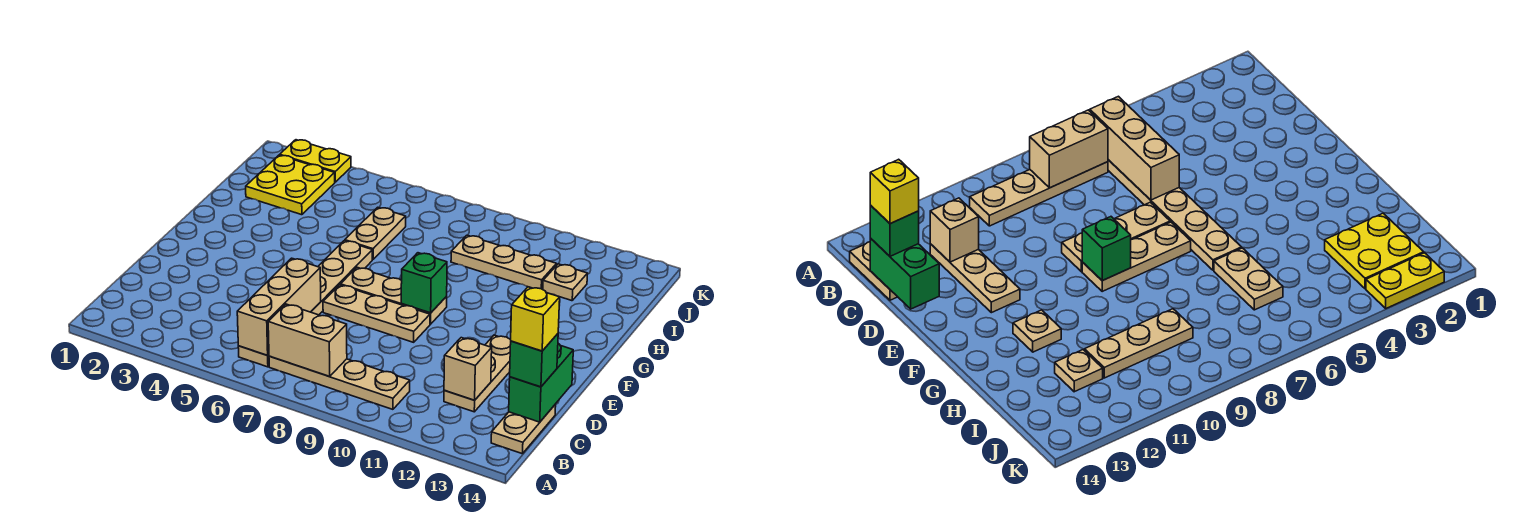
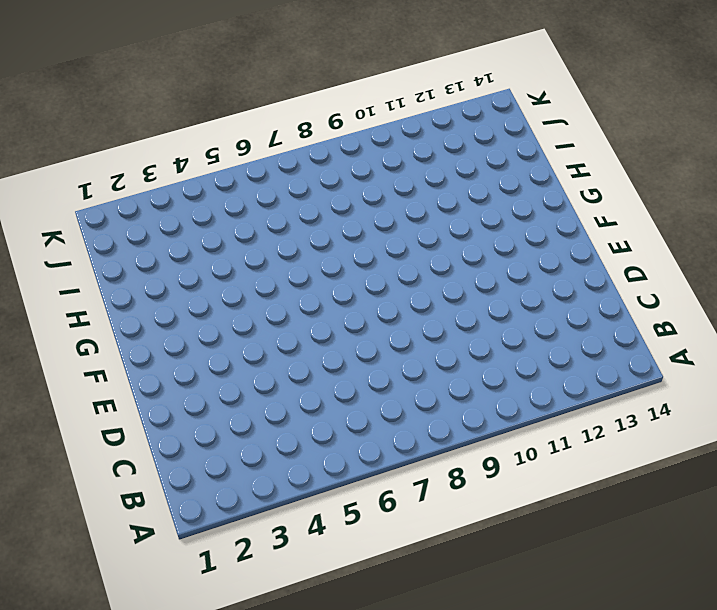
none -> tan plate B6:G6 level 1
none -> tan plate B7:B10 level 1
none -> tan plate B14:C14 level 1

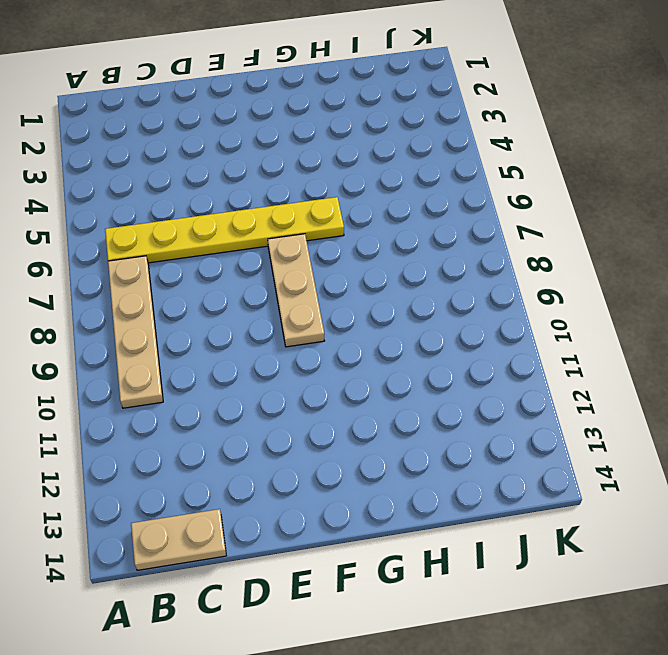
yellow plate B6:G6 level 1 -> tan plate B6:G6 level 1
none -> tan plate C12:E12 level 1
none -> tan plate E7:E9 level 1
none -> tan plate G12 level 1

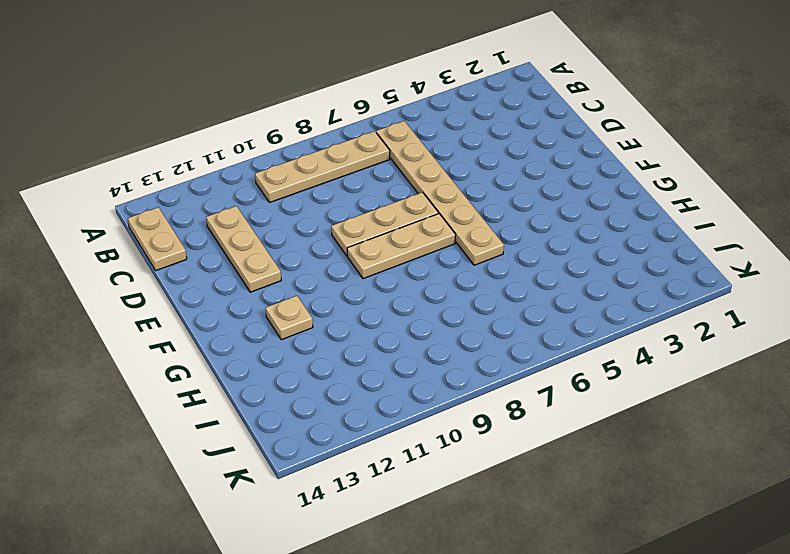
none -> tan plate H6:I6 level 1
none -> yellow plate I2:J3 level 1
none -> tan plate I9:I11 level 1

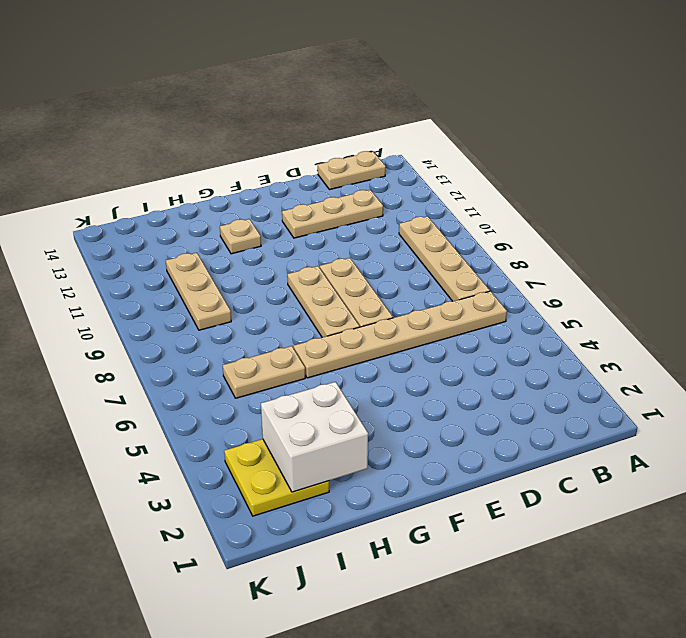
white brick H2:I3 level 2 -> none
none -> tan plate I12 level 1
none -> yellow plate K2:K3 level 1
none -> tan brick B6:D6 level 2

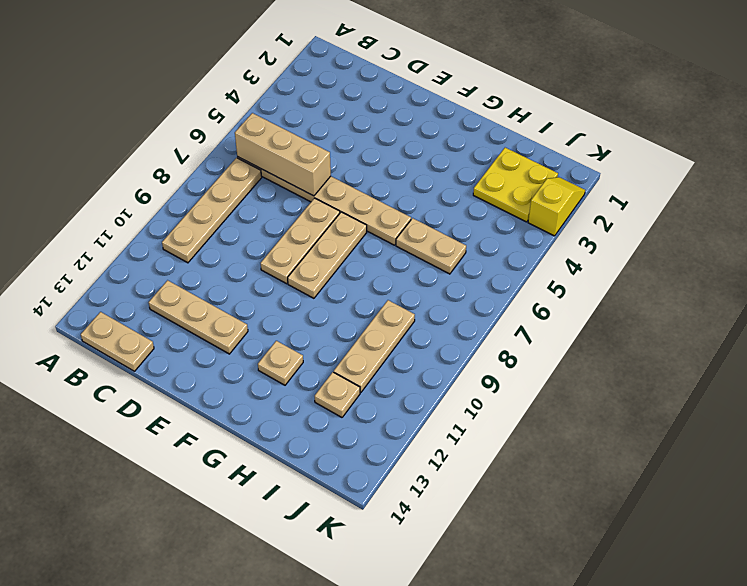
yellow slope K2:K3 level 1 top 3 -> yellow plate K2:K3 level 1
none -> tan brick B7:B8 level 2
none -> tan brick C12 level 2
none -> green brick C14:D14 level 2

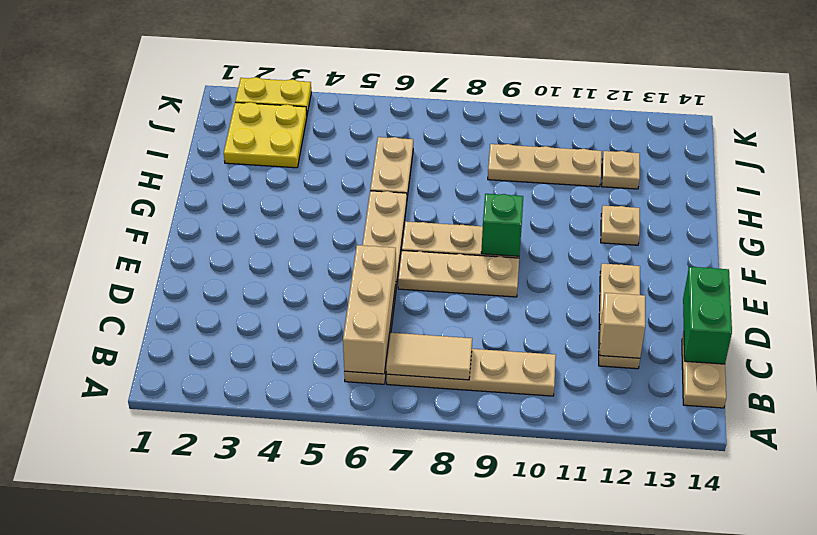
tan tile B7:B8 level 2 -> tan brick B7:B8 level 2
none -> green brick C14 level 3
none -> yellow brick C14 level 4

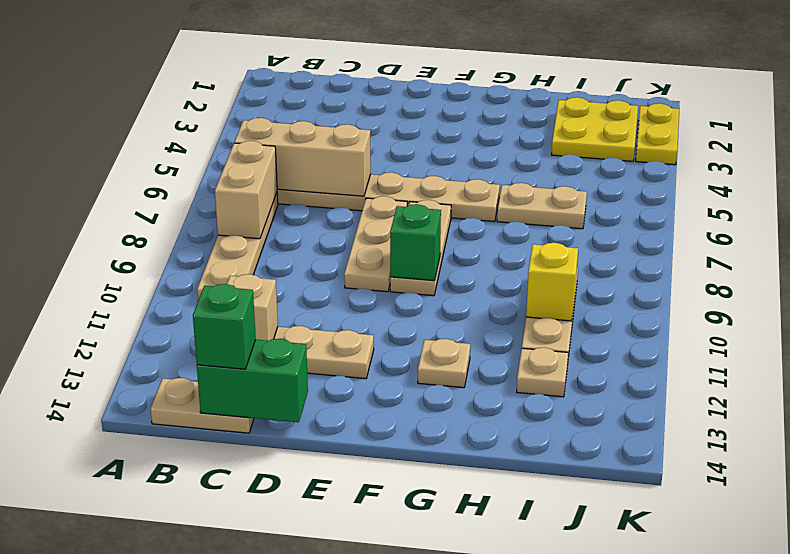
yellow brick I10 level 2 -> yellow brick C14 level 4

